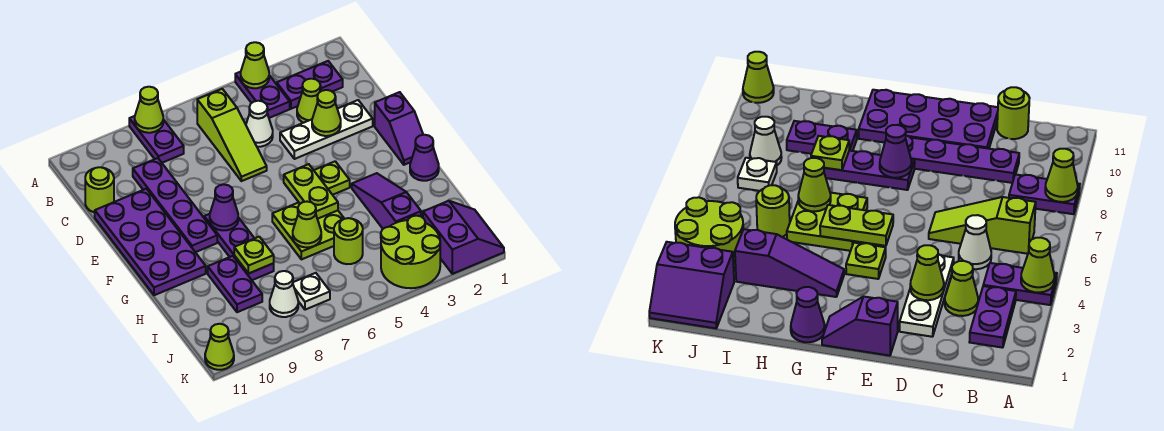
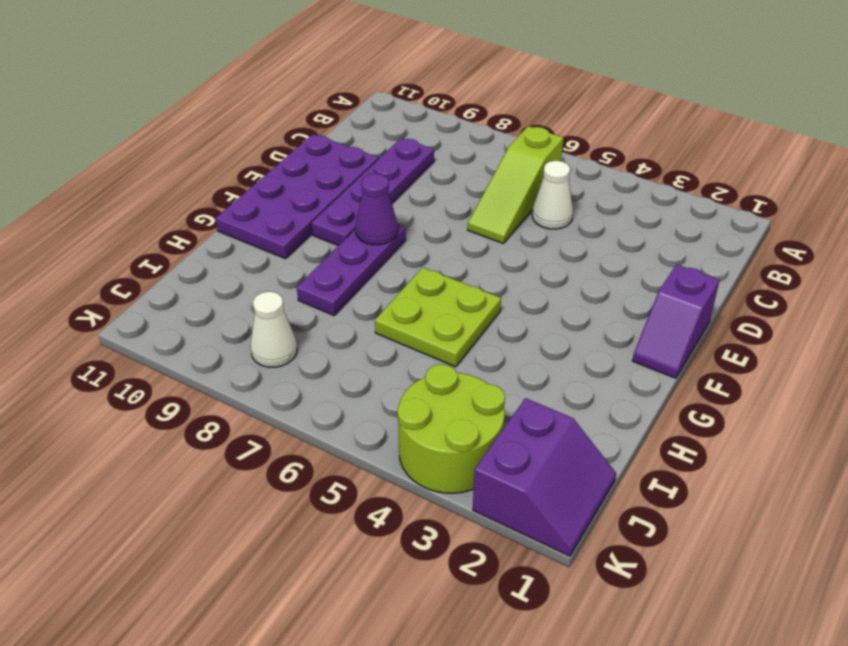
none -> purple plate A4:B4 level 1
none -> purple plate A8:B8 level 1
none -> purple plate B2:B3 level 1
none -> lime cone C3 level 1

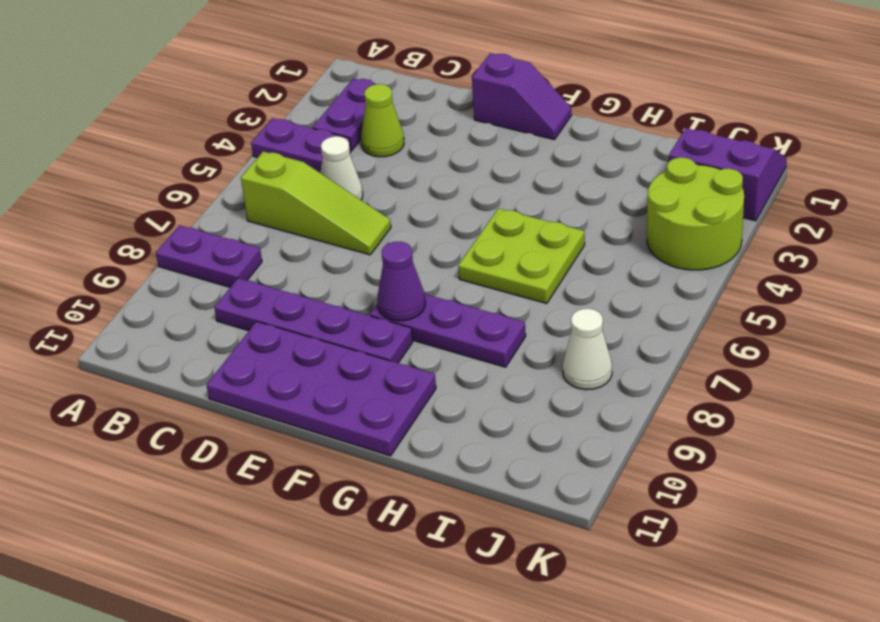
none -> lime round brick C11 level 1
none -> white plate D2:D4 level 1
none -> lime plate F4 level 1
none -> purple cone G1 level 1

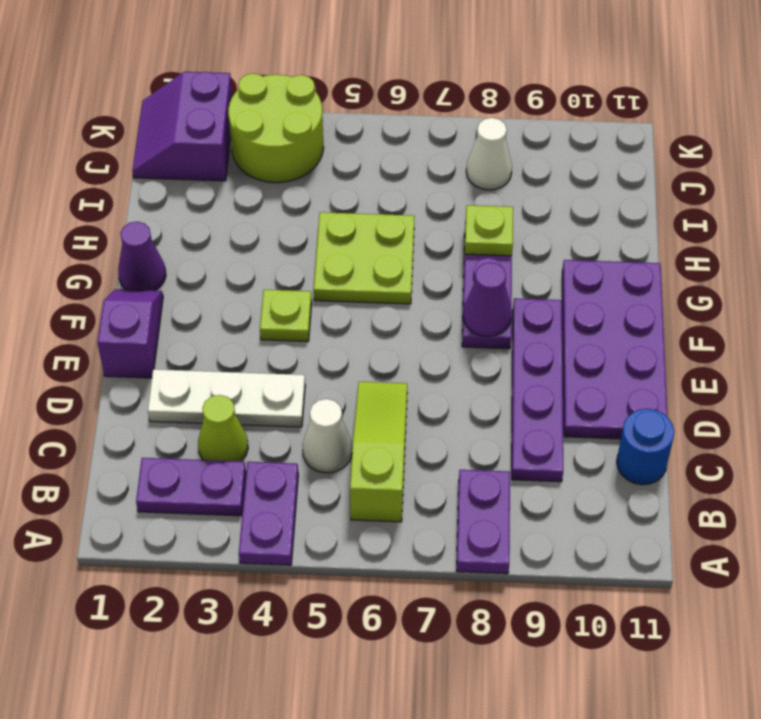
blue round brick C11 level 1 -> lime round brick C11 level 1
none -> purple slope G3:I3 level 1 top I
none -> purple plate H9:I9 level 1
none -> lime round brick I5 level 1
none -> white plate J7 level 1

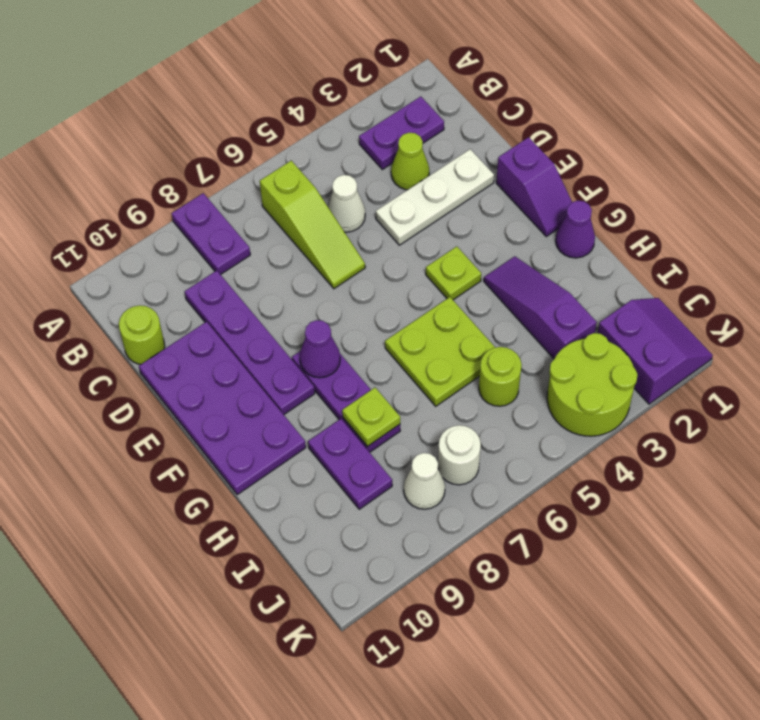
white round brick J7 level 1 -> white plate J7 level 1
none -> purple plate A4:B4 level 1
none -> lime cone K11 level 1
none -> lime cone A4 level 2
none -> lime cone A8 level 2

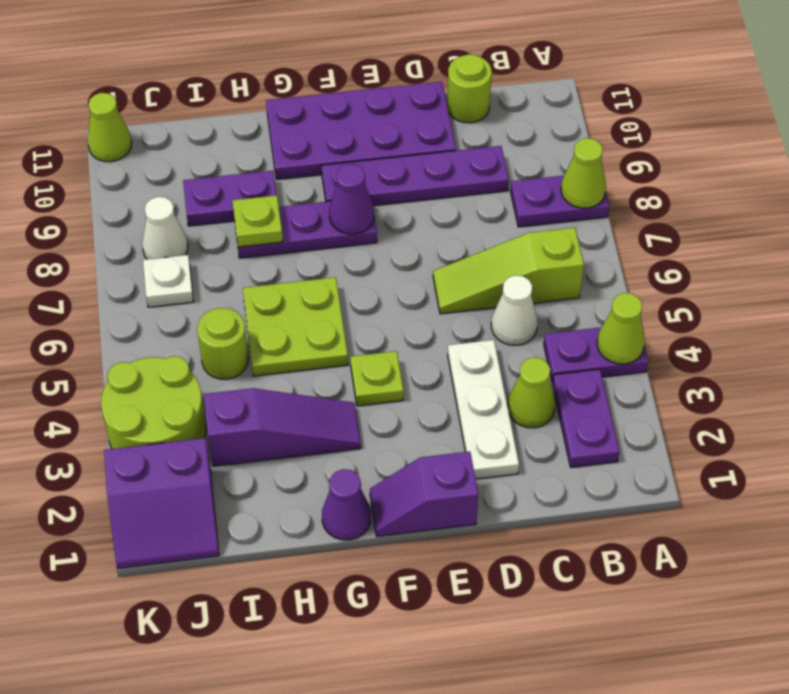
none -> lime cone D3 level 2
none -> lime plate F5:G5 level 2
none -> lime cone H6 level 2

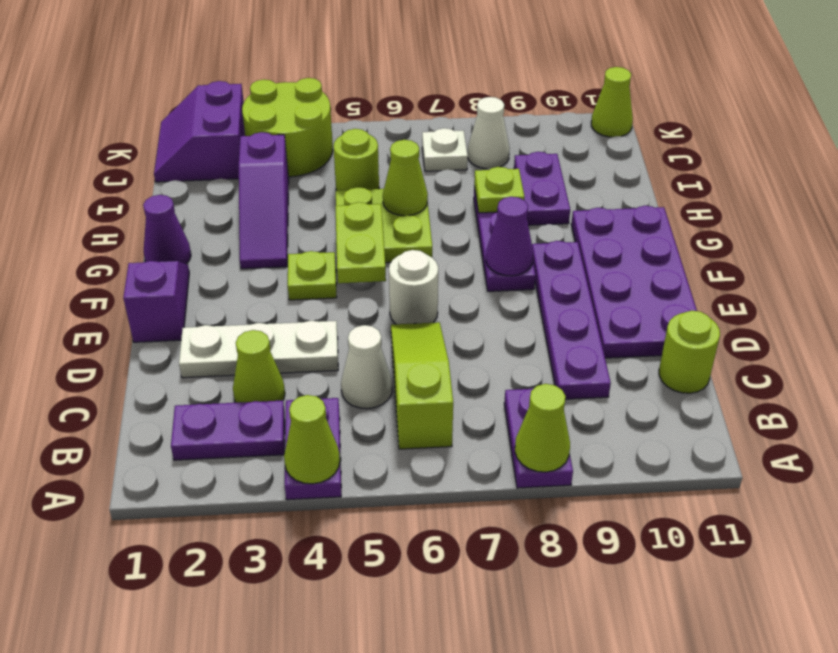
white round brick E6 level 1 -> none
none -> lime cone D3 level 2

